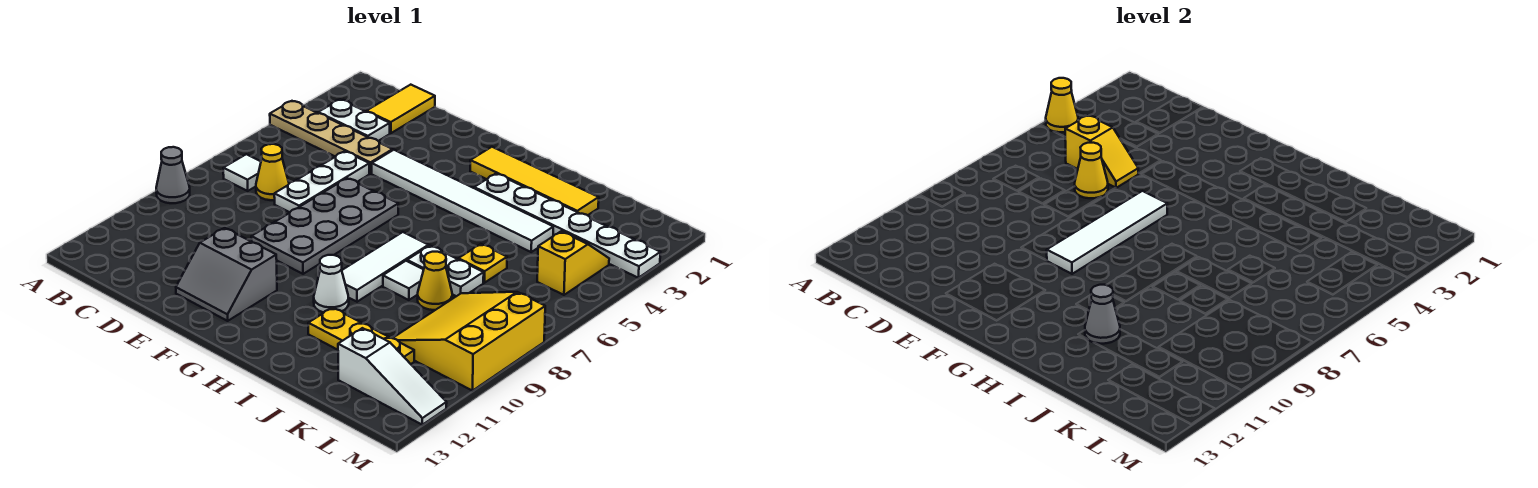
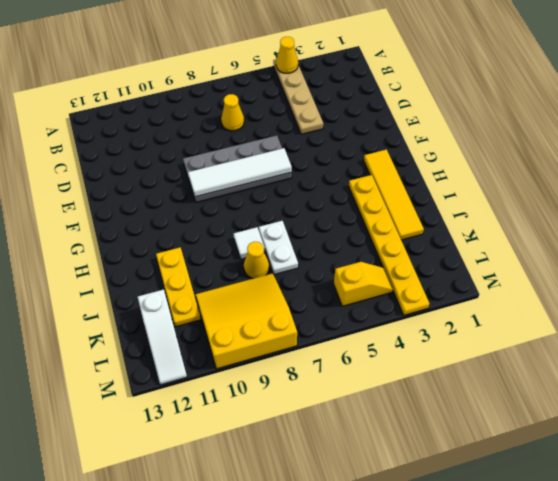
yellow plate H3:M3 level 1 -> white plate H3:M3 level 1
none -> grey cone A9 level 1
none -> white plate B3:C3 level 1
none -> white tile B7 level 1

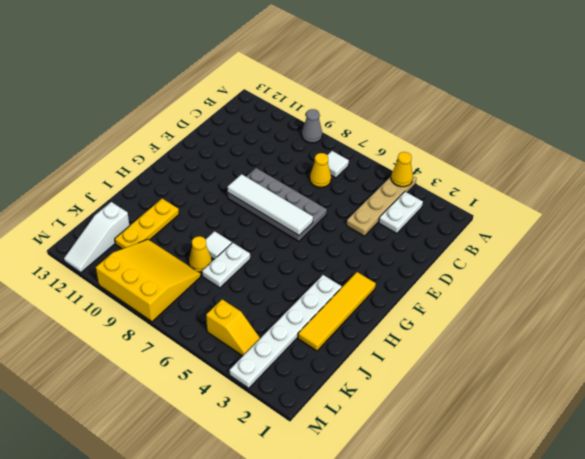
none -> yellow tile C1:C2 level 1
none -> white plate D5:D7 level 1
none -> white tile E4:J4 level 1

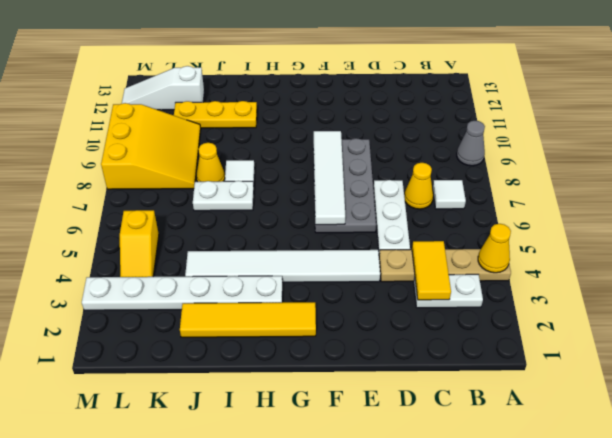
yellow tile C3:C4 level 2 -> yellow tile C1:C2 level 1
none -> grey slope E11:F12 level 1 top 11
none -> white tile H7:H9 level 1
none -> white cone H10 level 1

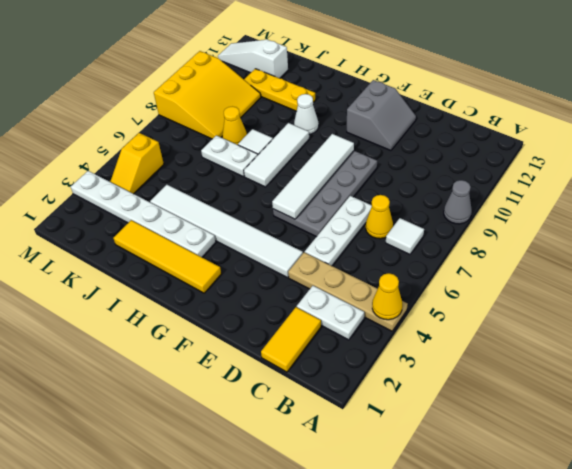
grey slope E11:F12 level 1 top F -> grey slope E11:F12 level 1 top 11
none -> yellow plate J6 level 1
none -> yellow slope C5:D5 level 2 top C
none -> yellow cone D6 level 2

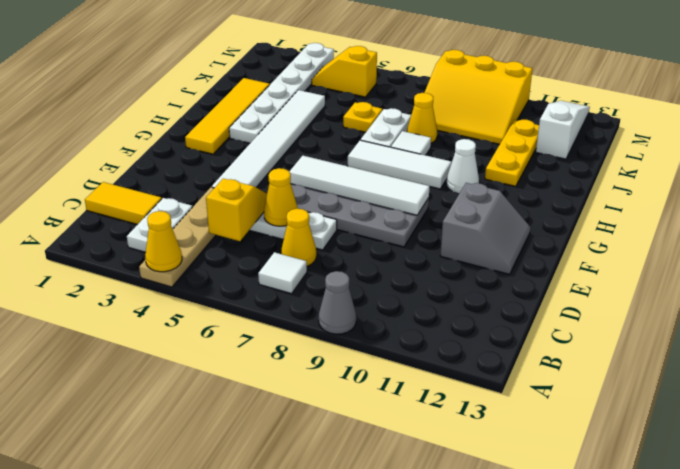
none -> grey cone I11 level 2

